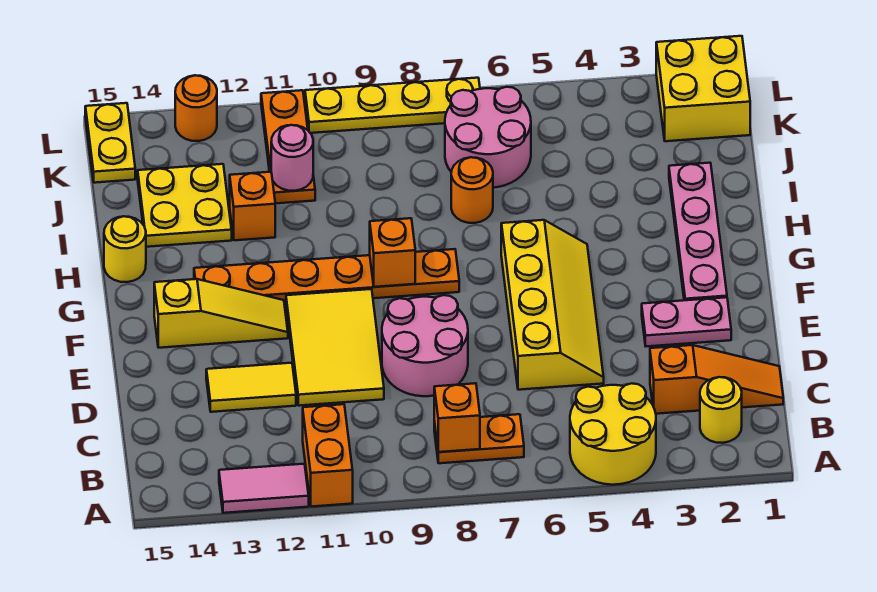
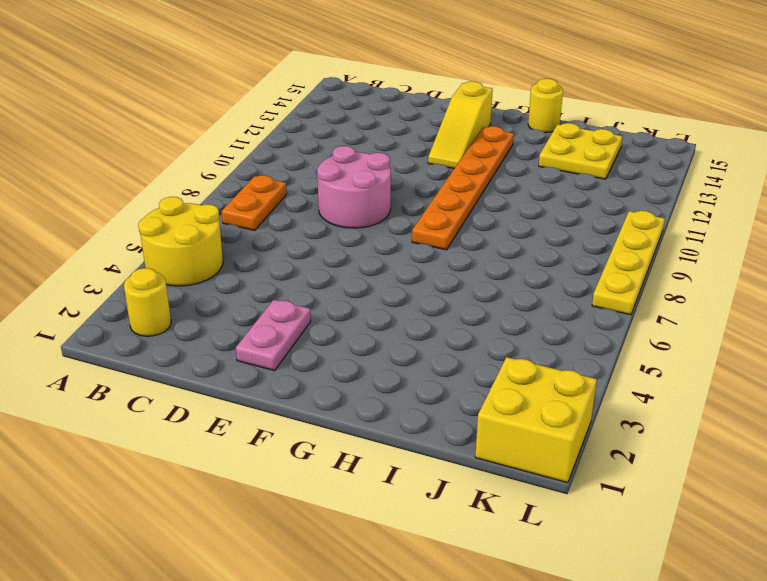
none -> orange brick A11:B11 level 1
none -> pink tile A12:A13 level 1
none -> orange slope C1:C3 level 1 top 3

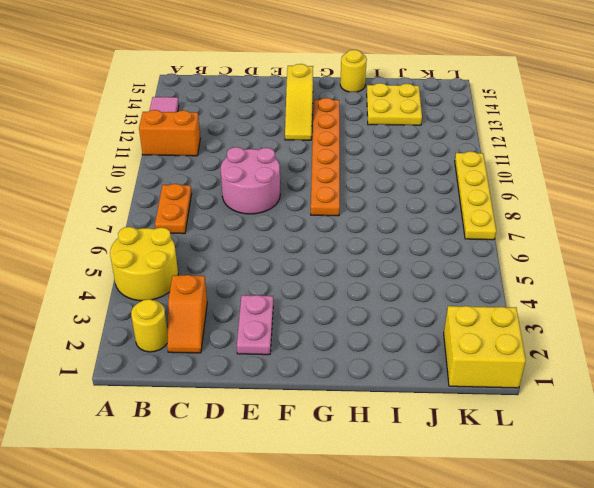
orange slope C2:C3 level 1 top 3 -> orange slope C1:C3 level 1 top 3
none -> yellow slope D5:G6 level 1 top 6
none -> yellow tile D10:F11 level 1
none -> yellow tile D12:D13 level 1

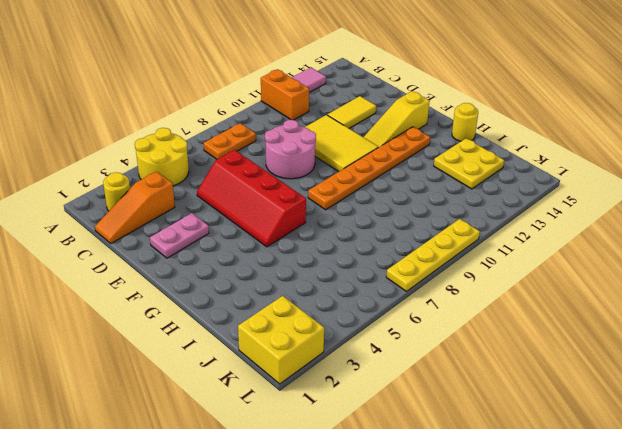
red slope D5:G6 level 1 top 6 -> yellow slope D5:G6 level 1 top 6
none -> pink plate F2:I2 level 1
none -> orange round brick I7 level 1
none -> orange brick I12 level 1

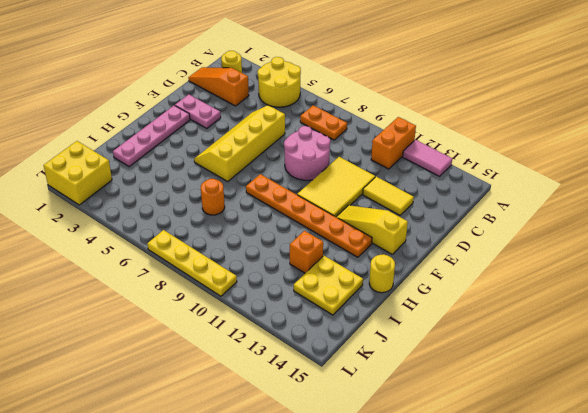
none -> pink round brick J6:K7 level 1
none -> orange plate J11:L11 level 1
none -> yellow plate K15:L15 level 1

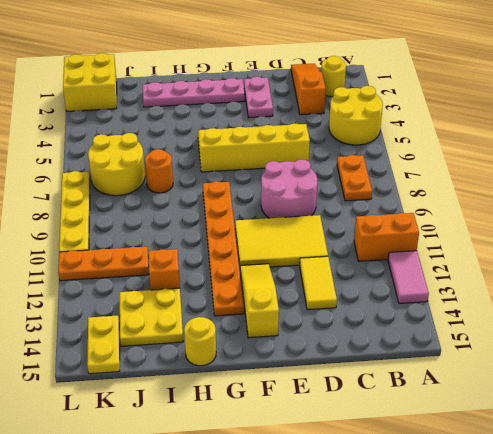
yellow round brick J6:K7 level 1 -> pink round brick J6:K7 level 1
yellow plate K14:K15 level 1 -> yellow plate K15:L15 level 1
none -> orange round brick L13 level 1
none -> orange brick B8 level 2
none -> orange brick G9 level 2

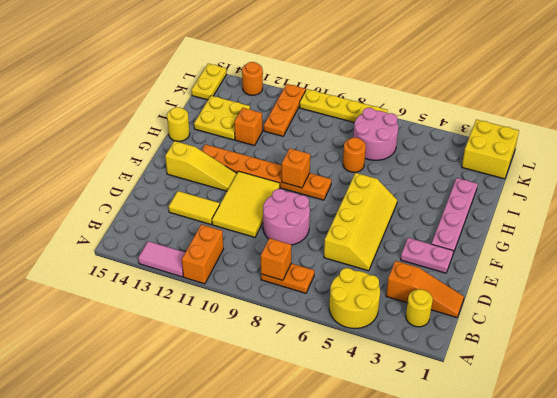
none -> pink round brick J11 level 2

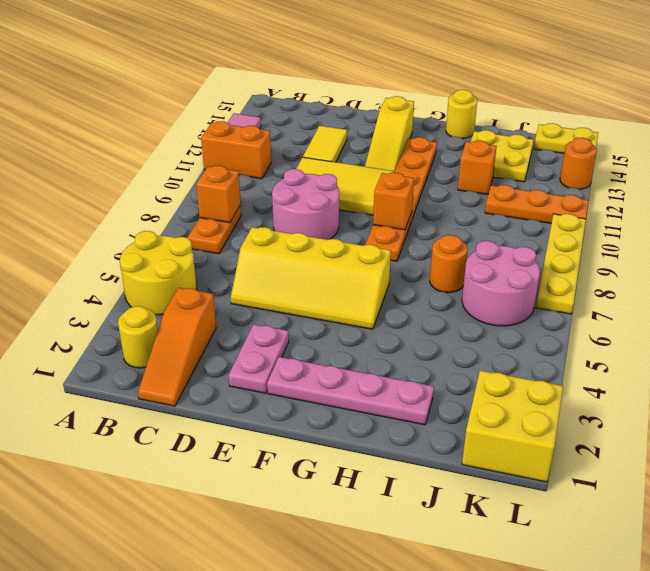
none -> pink round brick J11 level 2

